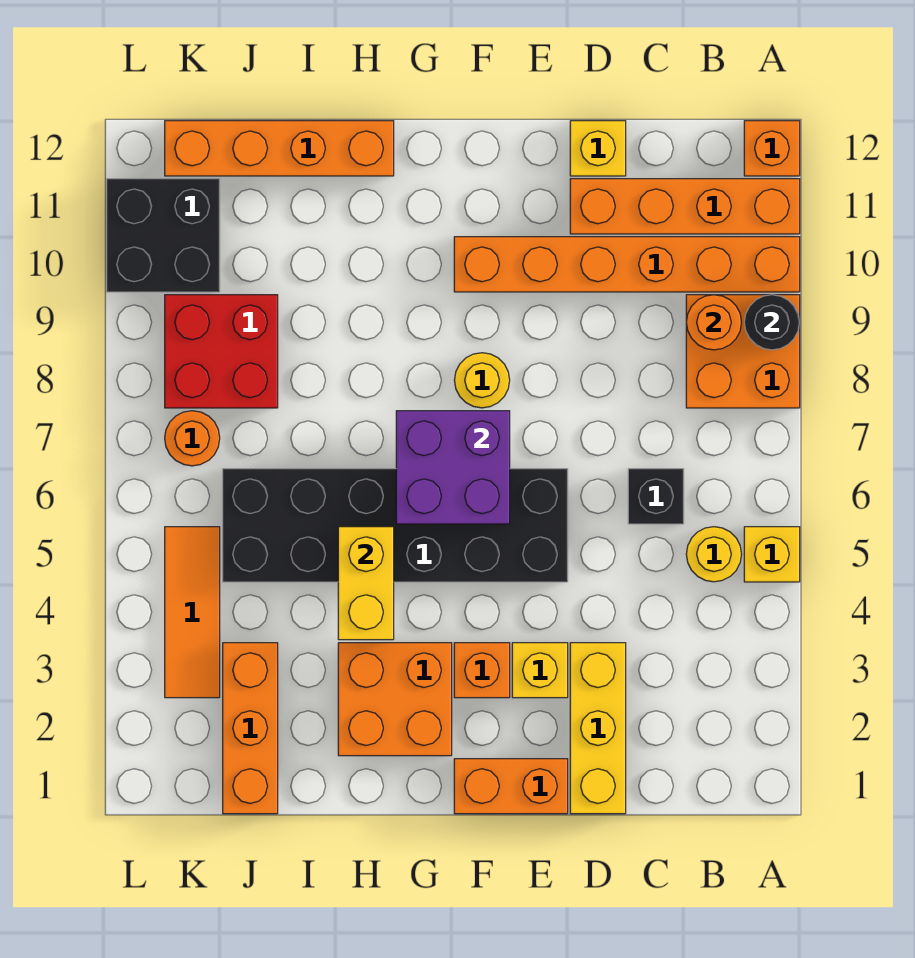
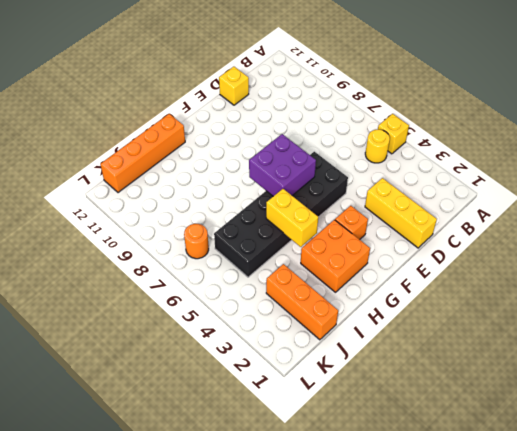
none -> orange brick A8:B9 level 1
none -> orange brick A10:F10 level 1
none -> orange brick A11:D11 level 1

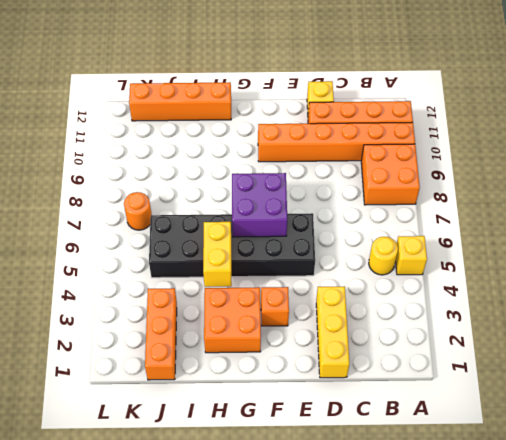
none -> orange brick A12 level 1
none -> black brick C6 level 1
none -> orange brick E1:F1 level 1

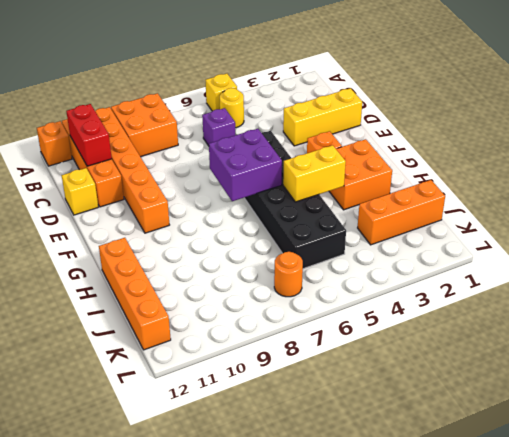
red brick B11:C11 level 2 -> none
purple brick C6 level 1 -> black brick C6 level 1
none -> orange brick E1:F1 level 1
none -> yellow brick E3 level 1
none -> yellow round brick F8 level 1

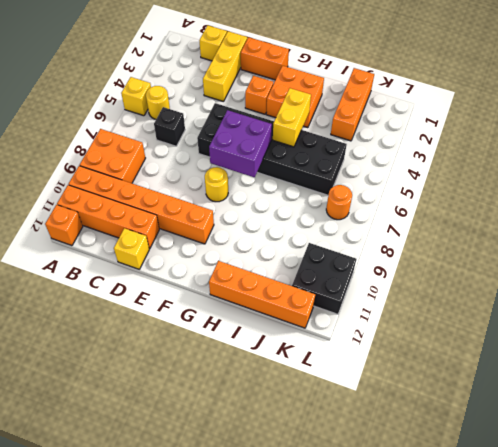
yellow brick C1 level 1 -> yellow brick E3 level 1
none -> red brick J8:K9 level 1
none -> orange tile K3:K5 level 1
none -> black round brick A9 level 2

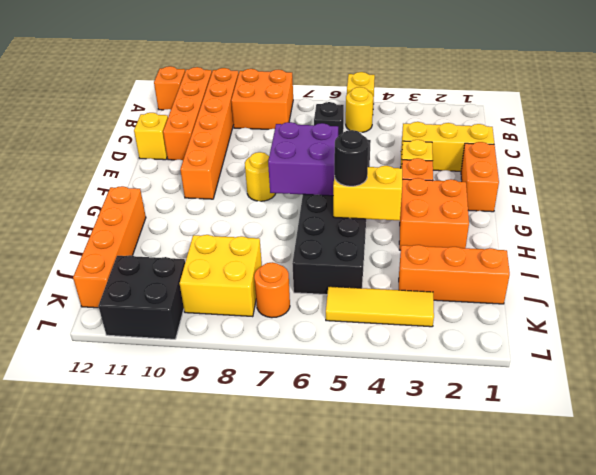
black round brick H5 level 3 -> black round brick A9 level 2
yellow brick J8:K9 level 1 -> red brick J8:K9 level 1
yellow tile K3:K5 level 1 -> orange tile K3:K5 level 1
none -> orange round brick B9 level 2

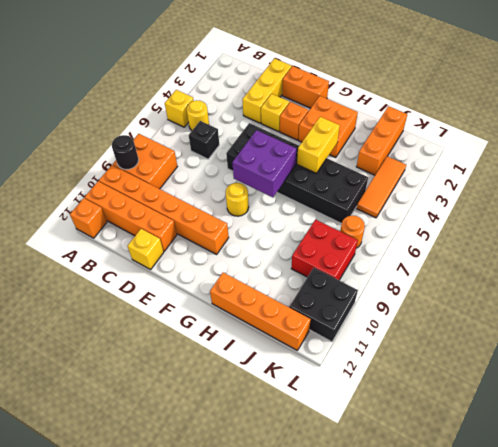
none -> orange round brick B9 level 2

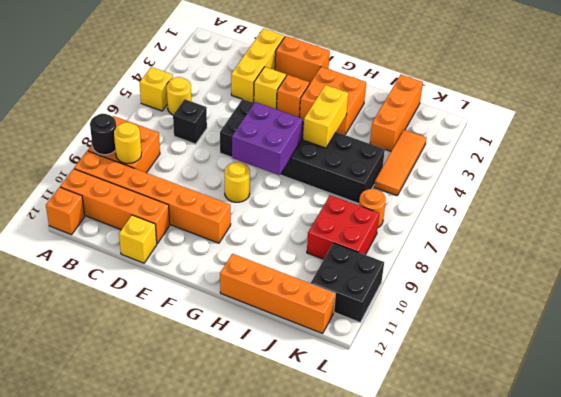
yellow round brick B9 level 2 -> orange round brick B9 level 2

